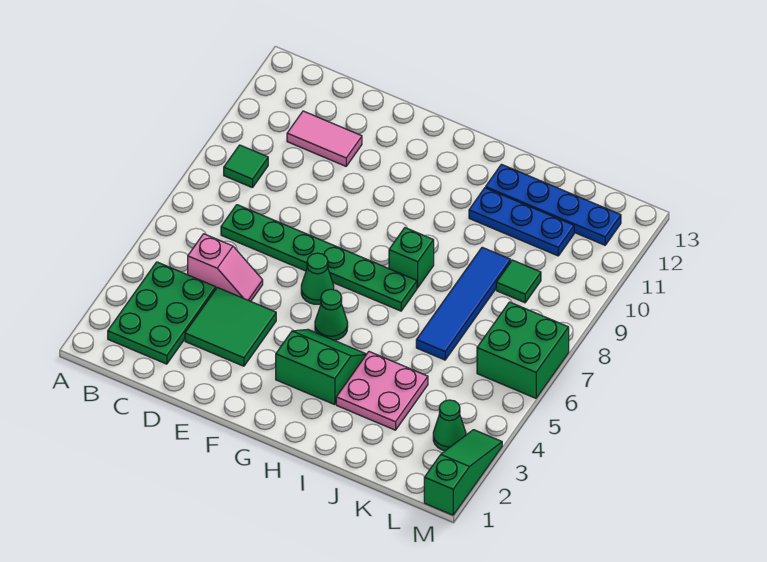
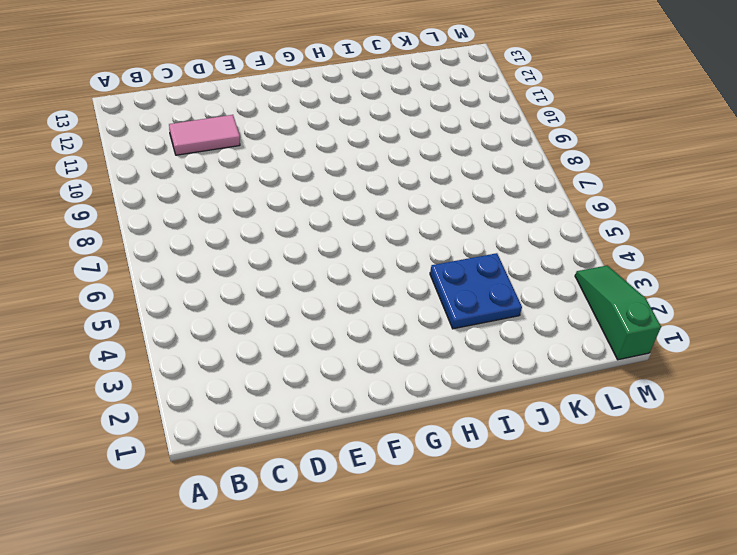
blue plate I3:J4 level 1 -> pink plate I3:J4 level 1
none -> green plate B2:C4 level 1
none -> green tile B9 level 1
none -> pink slope C5:D5 level 1 top C

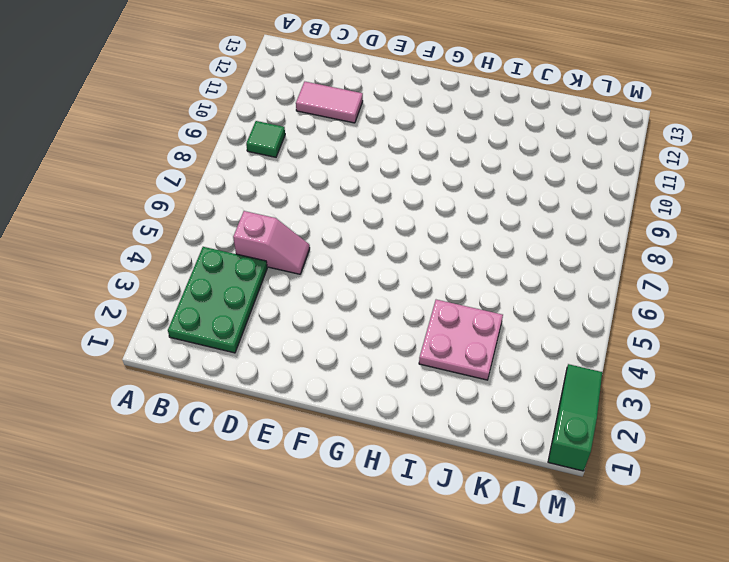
none -> green plate C7:H7 level 1
none -> green tile D3:E4 level 1
none -> green cone F6 level 1

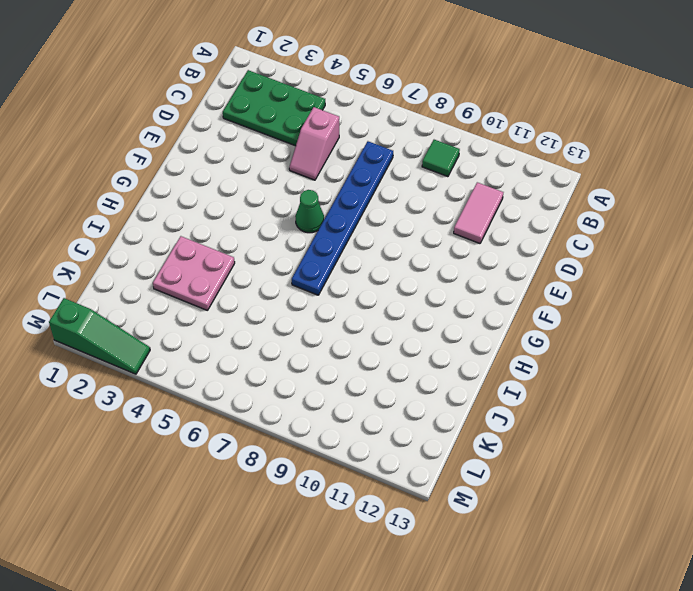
blue plate C7:H7 level 1 -> green plate C7:H7 level 1
none -> green tile D3:E4 level 1
none -> green slope G3:H4 level 1 top 3
none -> green cone G5 level 1

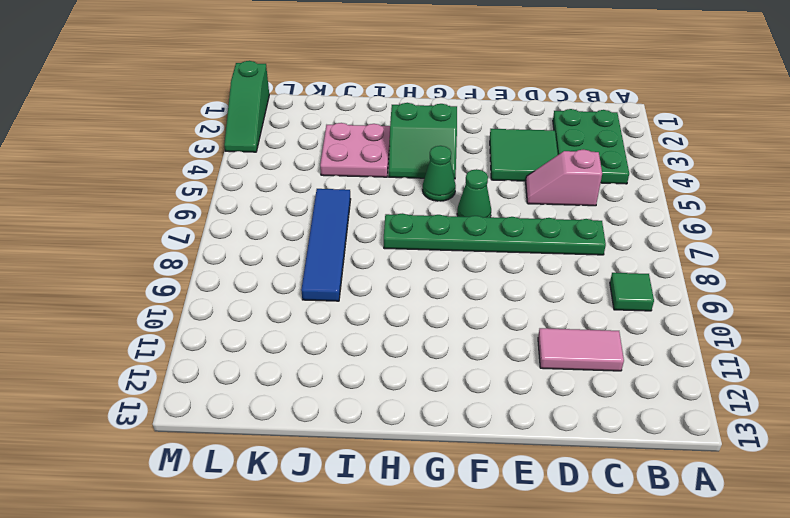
none -> green brick H8 level 1
none -> blue plate I11:K11 level 1
none -> blue plate I12:L12 level 1

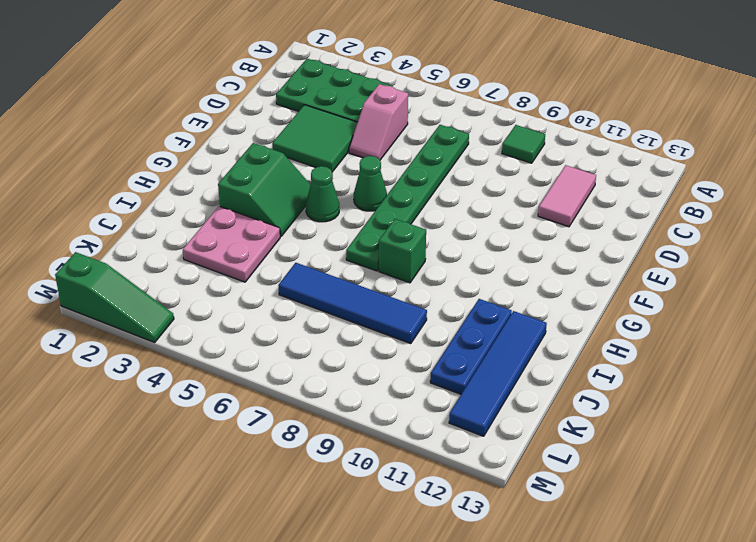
blue tile I12:L12 level 1 -> blue plate I12:L12 level 1
none -> green tile K9 level 1
none -> green cone L3 level 1
none -> green brick L6:M7 level 1

